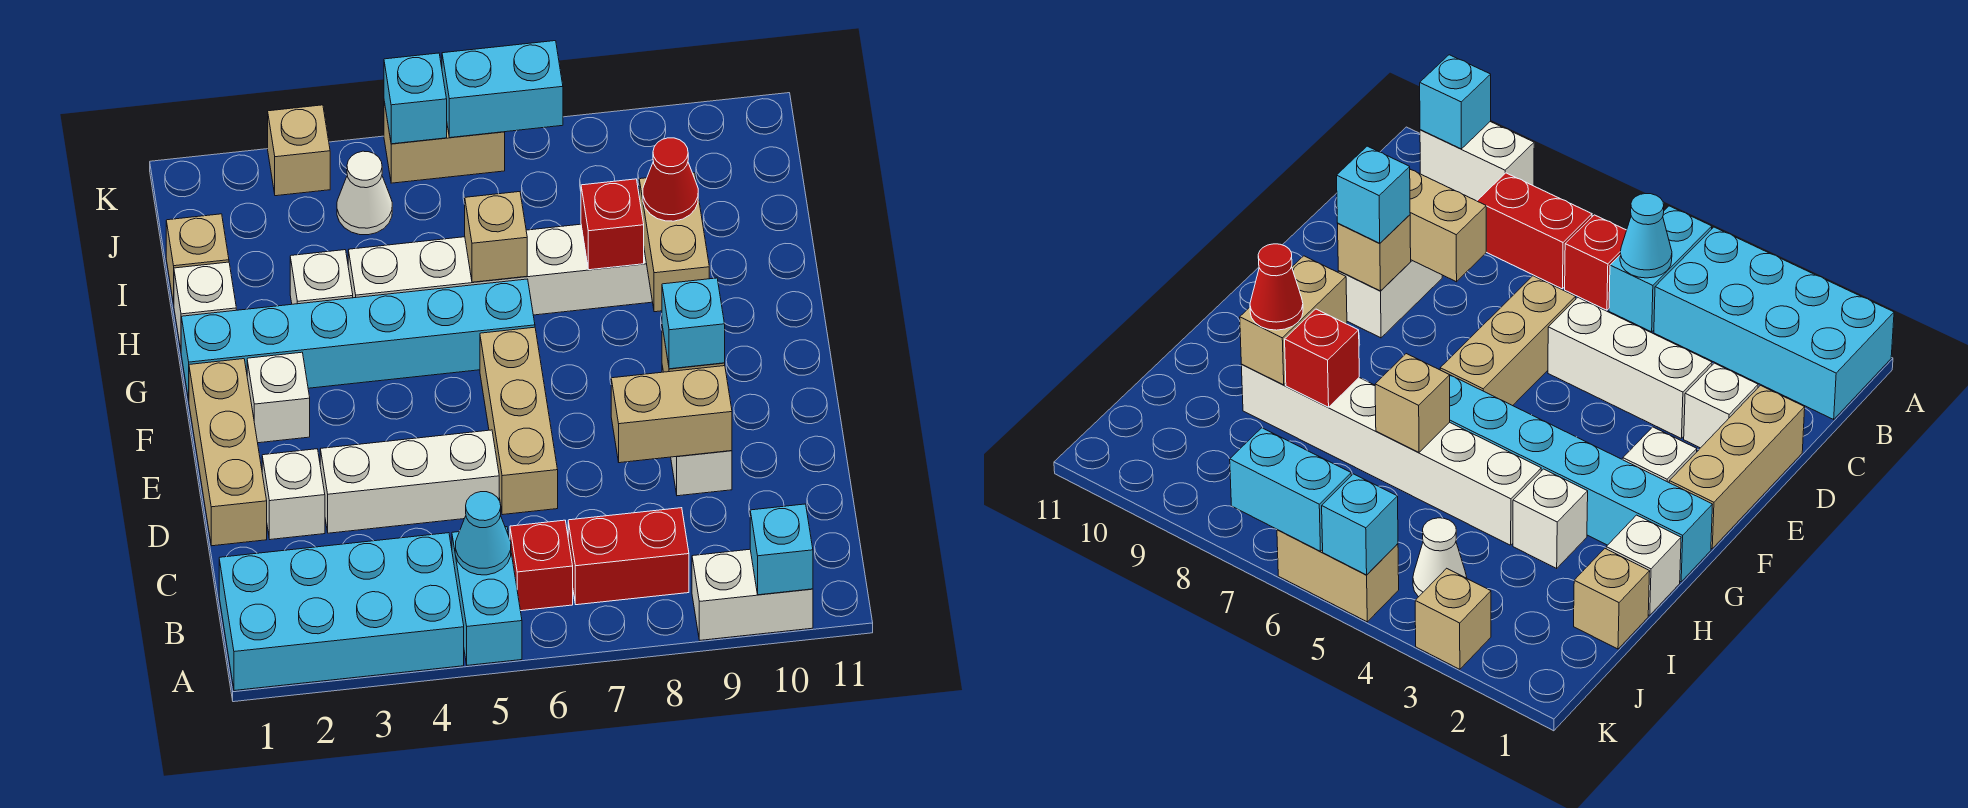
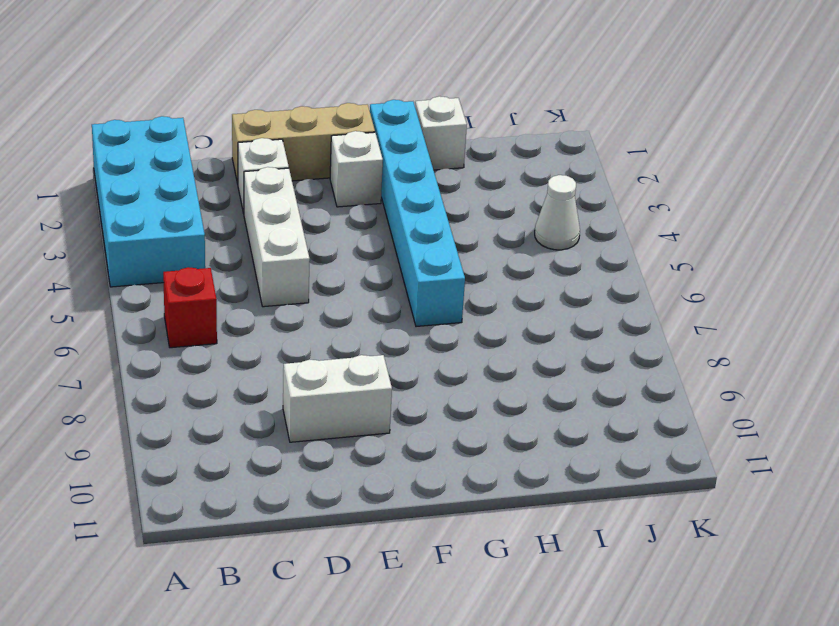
none -> cyan brick A5:B5 level 1
none -> white brick A9:A10 level 1
none -> red brick B7:B8 level 1
none -> tan brick D6:F6 level 1

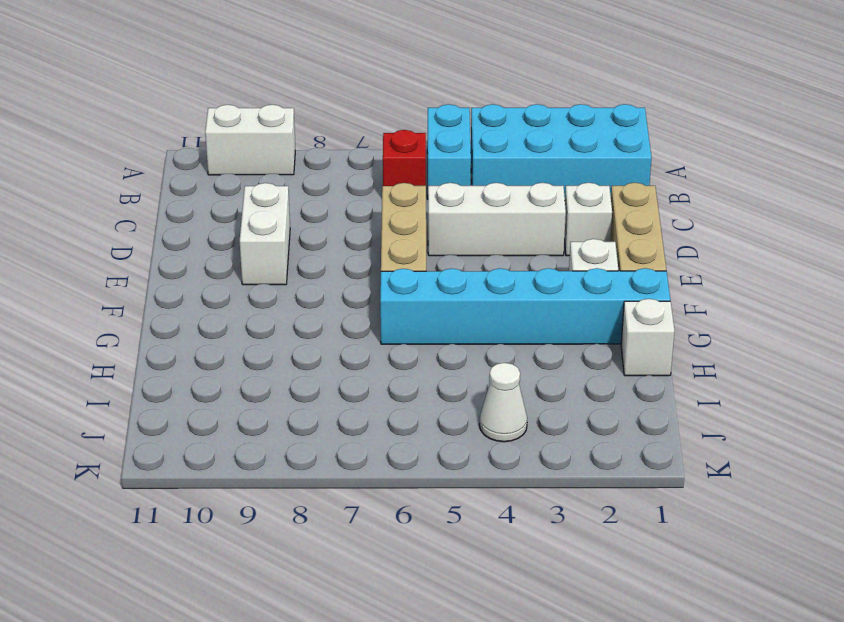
none -> red brick B7:B8 level 1
none -> white brick H3 level 1
none -> white brick H4:H9 level 1
none -> tan brick I1 level 1

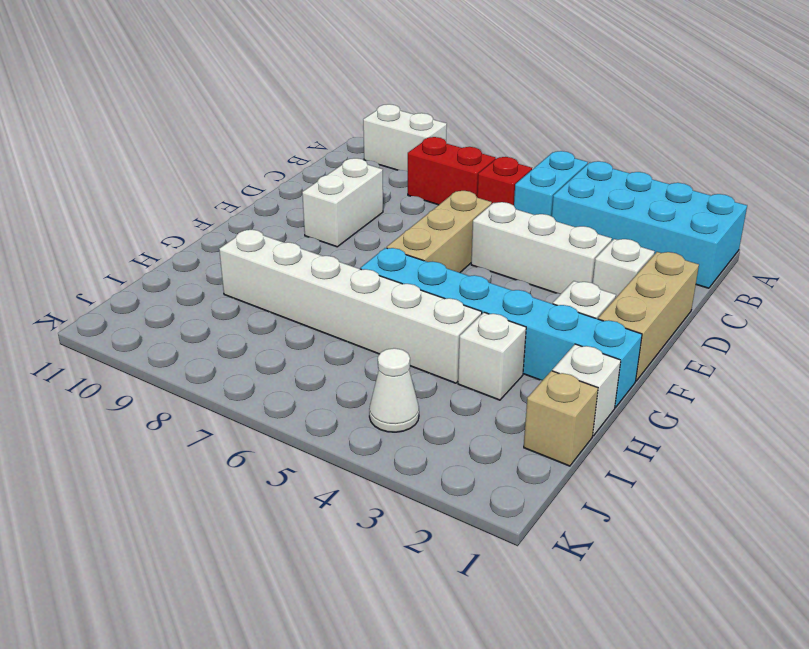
none -> tan brick K3 level 1
none -> tan brick K5:K6 level 1
none -> cyan brick A10 level 2
none -> cyan cone B5 level 2

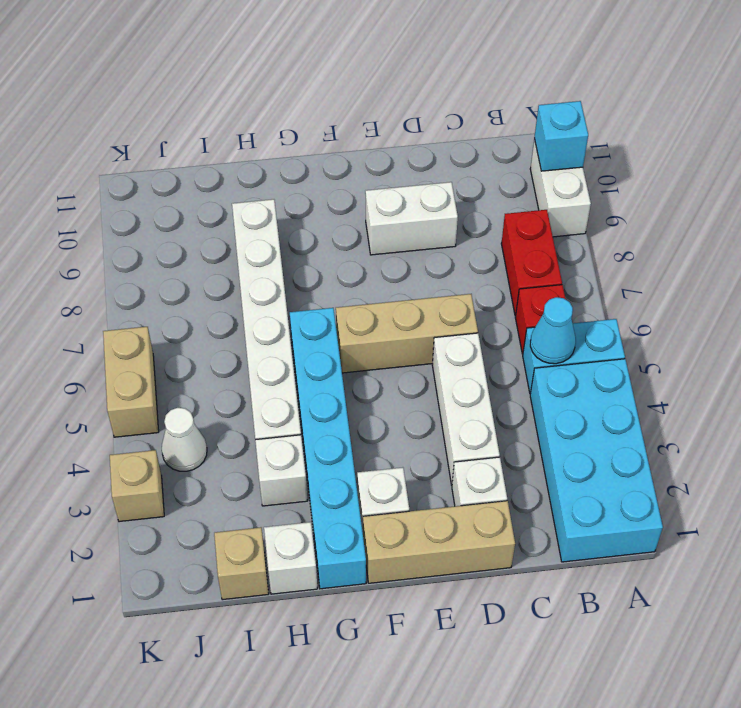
none -> tan brick D8:D9 level 2
none -> tan brick E9 level 2
none -> tan brick G9:H9 level 2
none -> tan brick H6 level 2

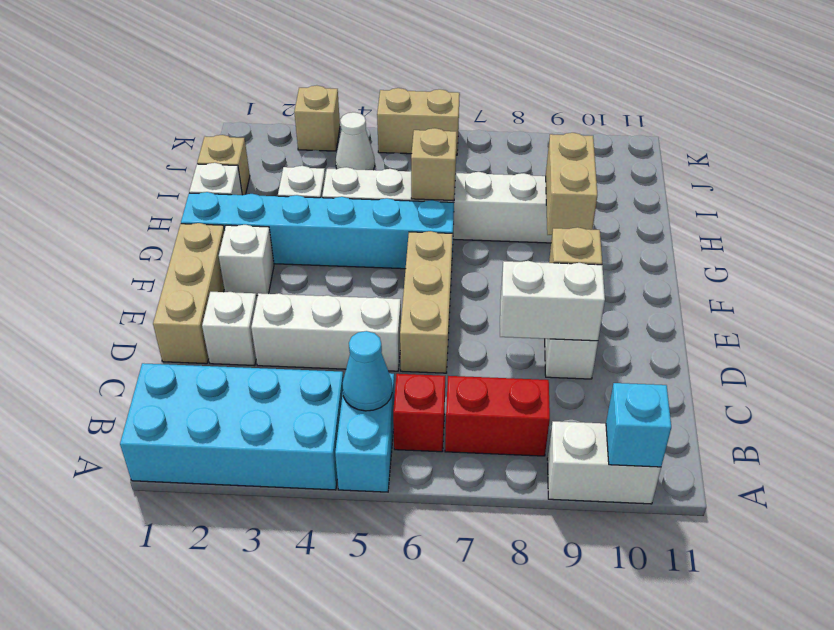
white brick D8:D9 level 2 -> tan brick D8:D9 level 2
none -> red brick H8 level 2
none -> cyan brick K5 level 2
none -> cyan brick K6:K7 level 2
none -> cyan brick E9 level 3

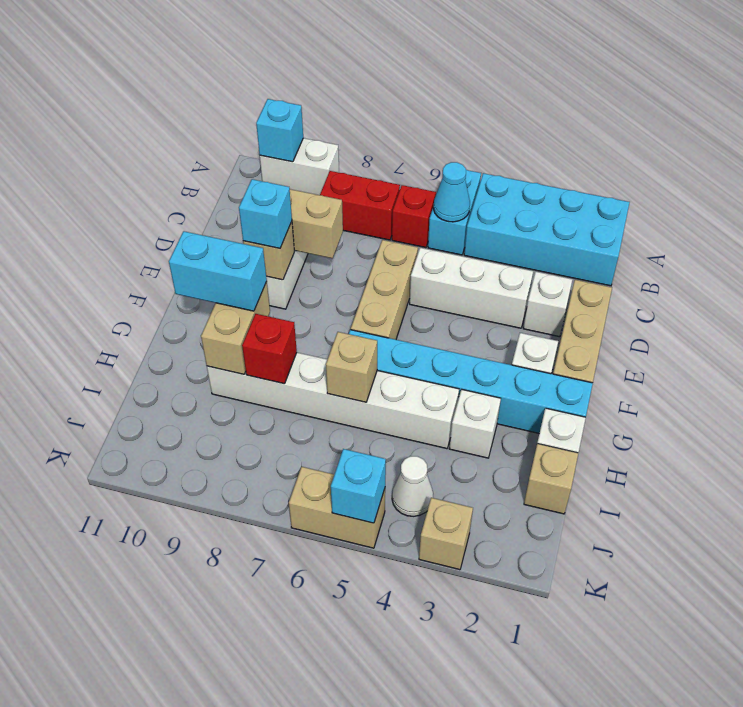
cyan brick G9:G10 level 3 -> cyan brick K6:K7 level 2
none -> red cone H9 level 3

